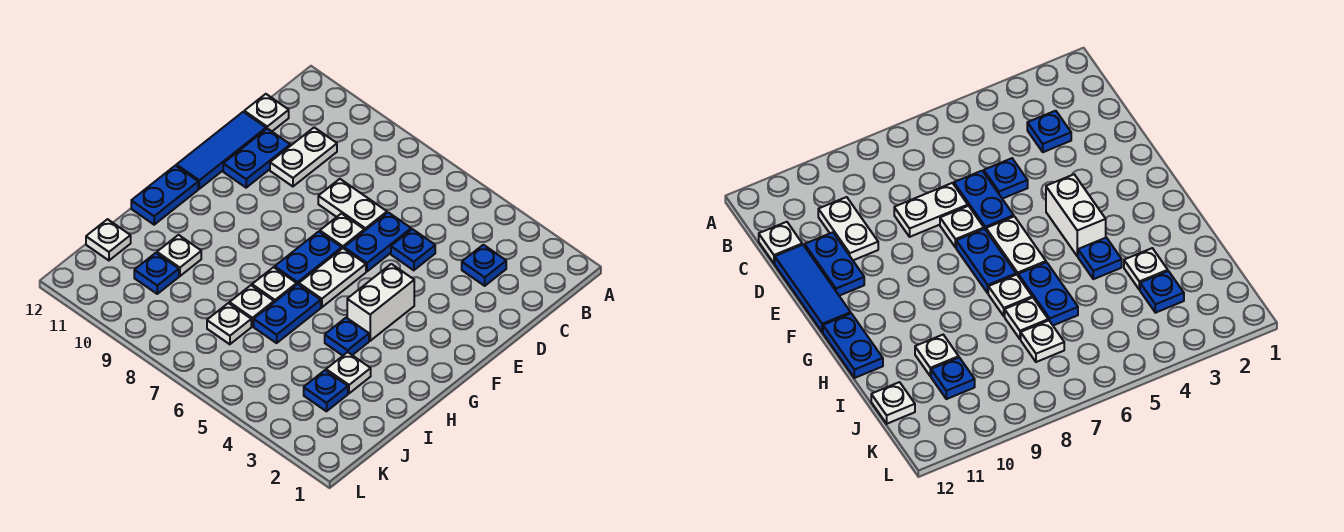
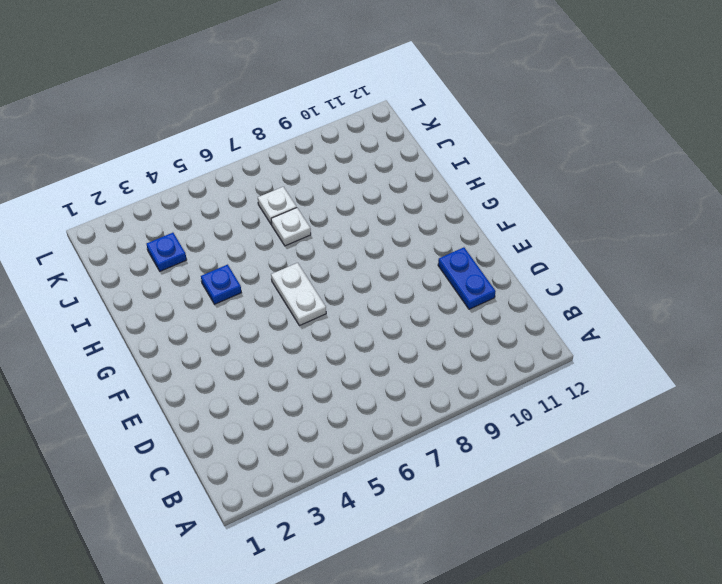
none -> blue plate C3 level 1
none -> white plate C10:D10 level 1
none -> white plate C12 level 1

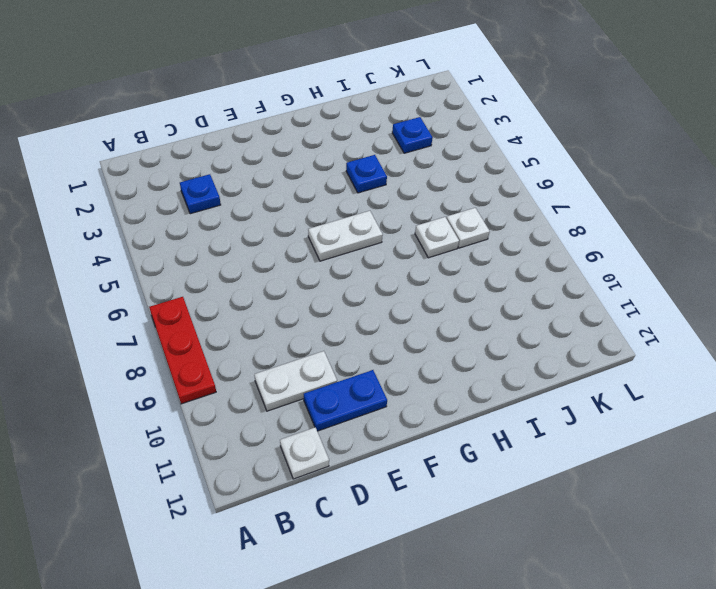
red plate A7:A9 level 1 -> none
none -> blue plate D5 level 1
none -> blue plate D6:E6 level 1
none -> white plate D7:D8 level 1

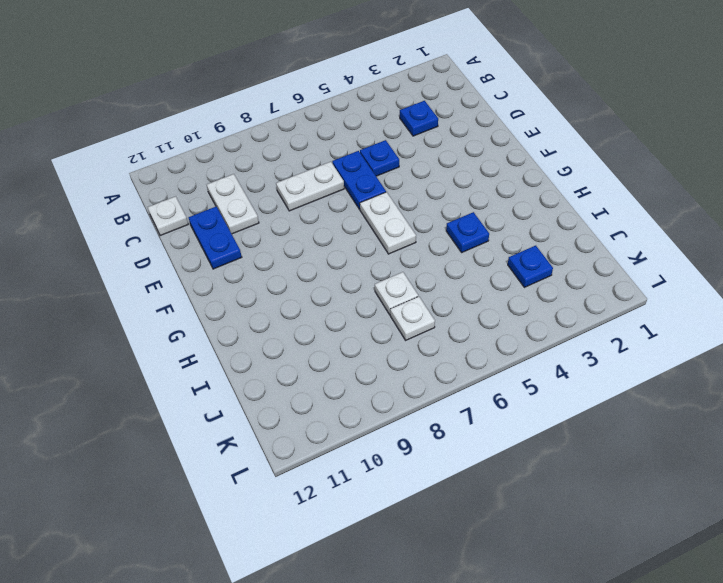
none -> blue tile D12:F12 level 1
none -> white plate E7 level 1
none -> white brick F4:G4 level 1

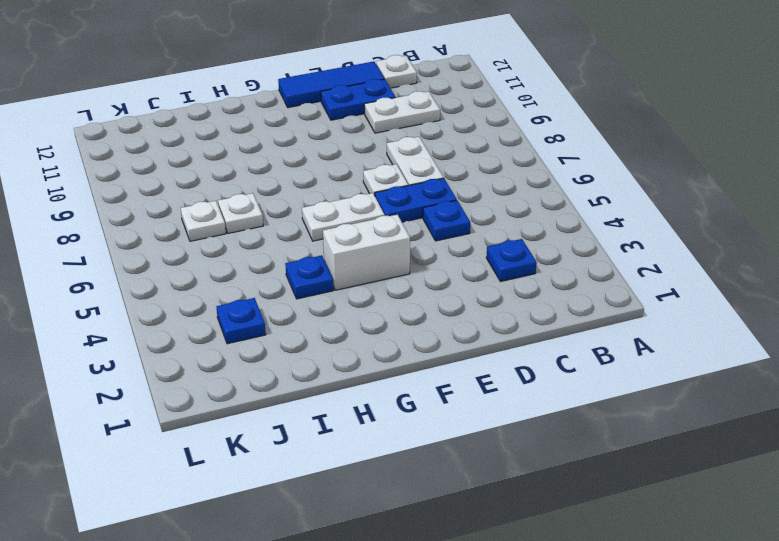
none -> blue plate F7:G7 level 1
none -> blue plate G12:H12 level 1
none -> blue plate H6:I6 level 1

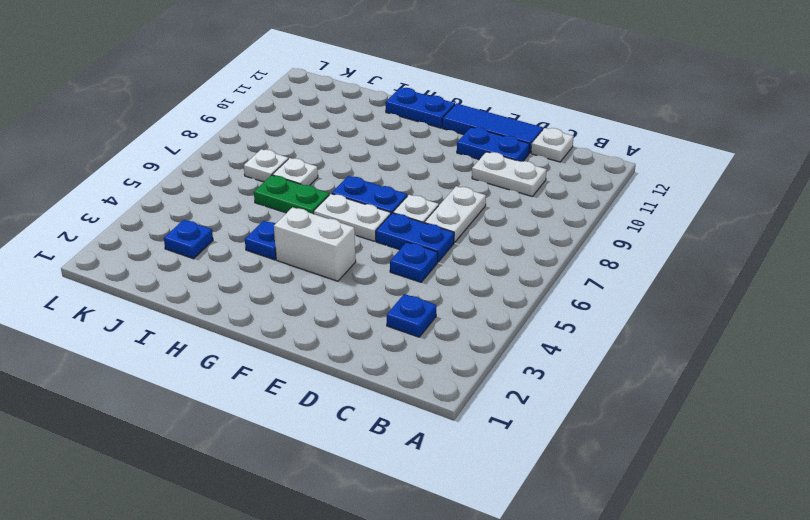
green plate H6:I6 level 1 -> blue plate H6:I6 level 1
none -> white plate H7 level 1
none -> white plate I3 level 1
none -> white plate I10 level 1

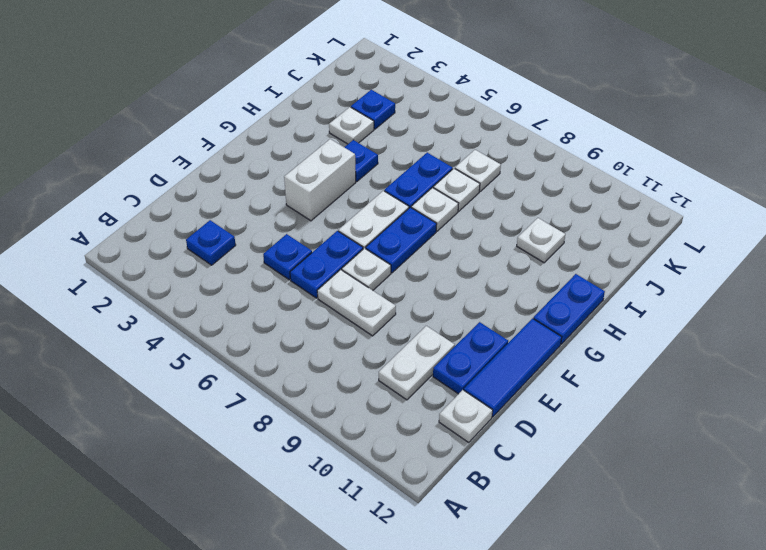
none -> blue plate J10 level 1
none -> white plate J12 level 1

